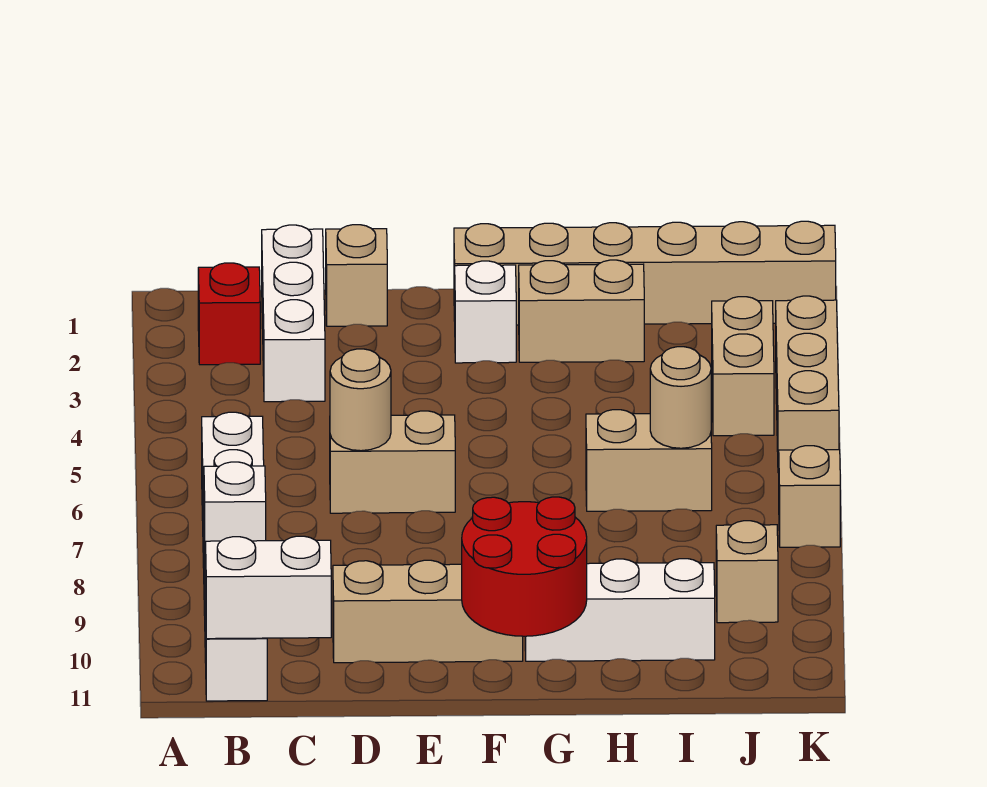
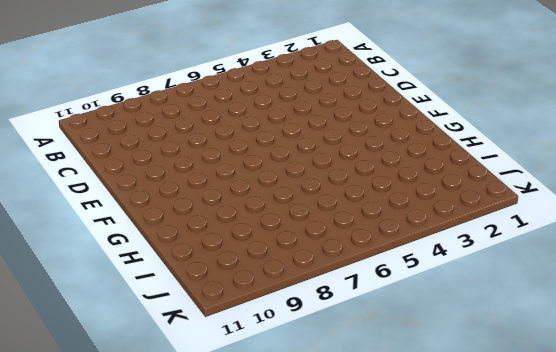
none -> red brick B2 level 1
none -> white brick B6:B11 level 1
none -> white brick C1:C3 level 1

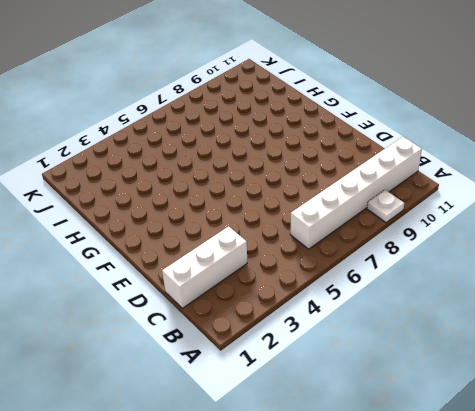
white plate A9 level 1 -> none
none -> red brick B2 level 1
none -> tan brick D1 level 1
none -> tan brick D6:E6 level 1

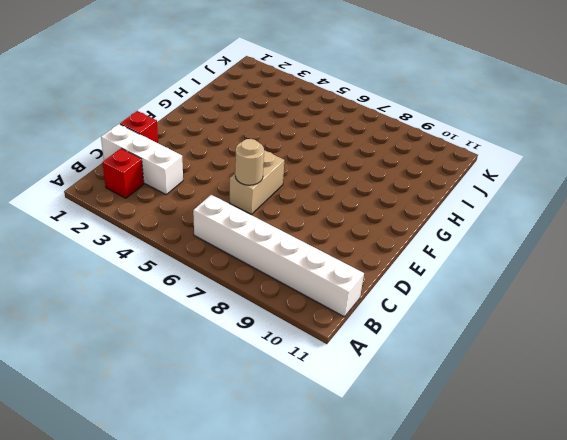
red brick D1 level 1 -> tan brick D1 level 1
none -> tan brick D10:F10 level 1
none -> tan brick F1:K1 level 1
none -> white brick F2 level 1

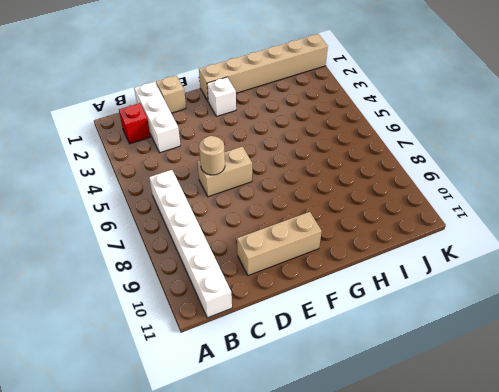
none -> tan brick G2:H2 level 1
none -> white brick G10:I10 level 1
none -> tan brick H6:I6 level 1

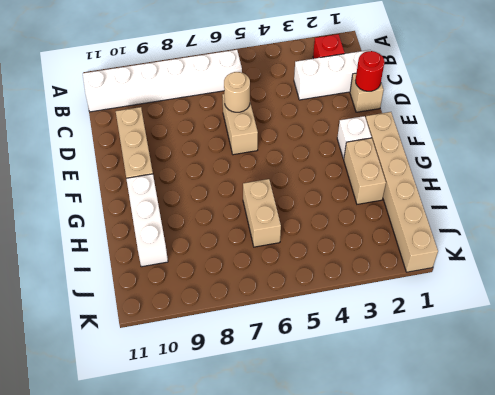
red round brick D1 level 2 -> none
none -> tan brick J3:J4 level 1
none -> tan brick J9 level 1
none -> tan brick K3:K5 level 1

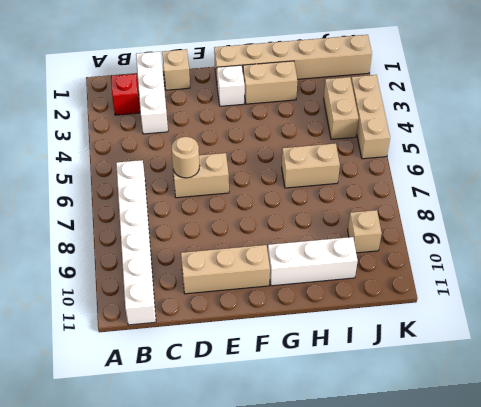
none -> tan brick K7 level 1
none -> white brick B9 level 2
none -> white brick B11:C11 level 2

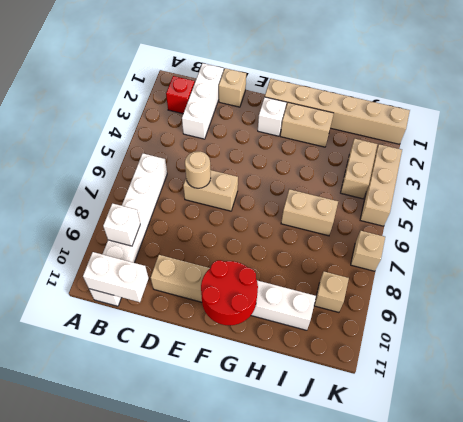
none -> tan round brick I6 level 2

